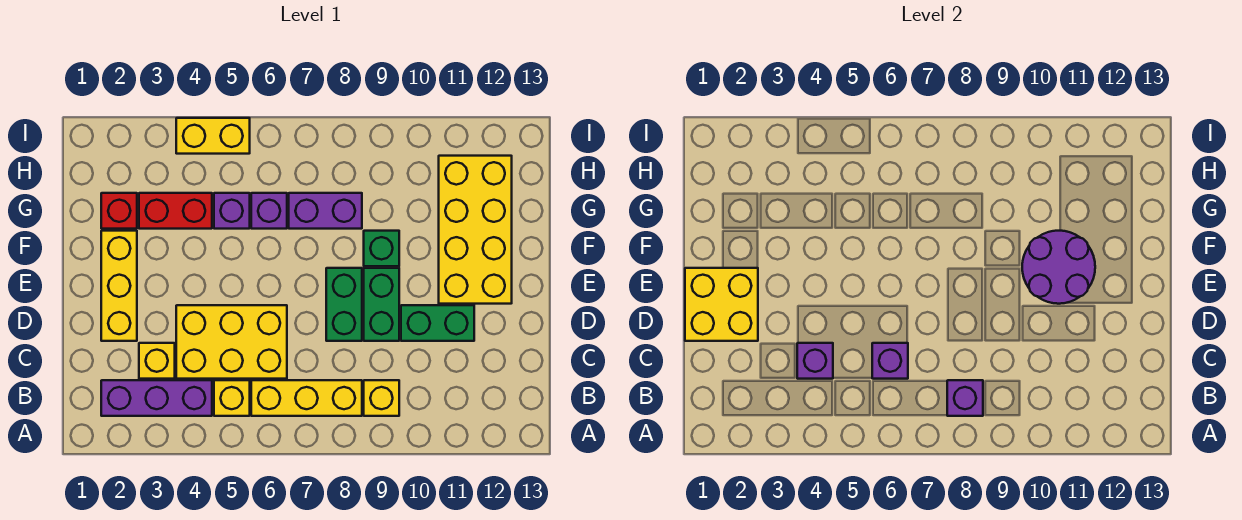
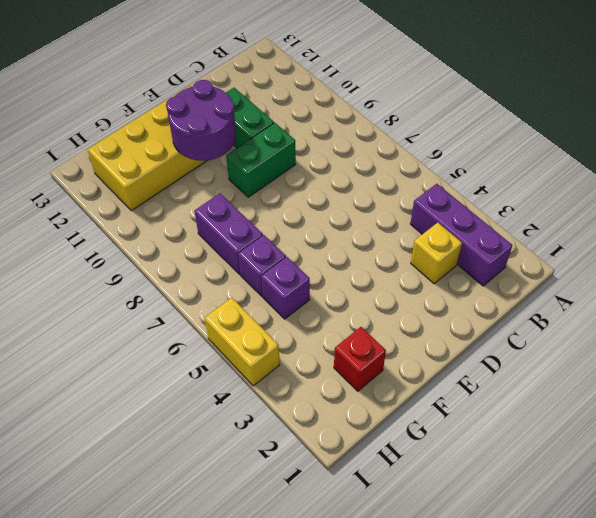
none -> yellow brick B5 level 1
none -> yellow brick B6:B8 level 1
none -> yellow brick B9 level 1

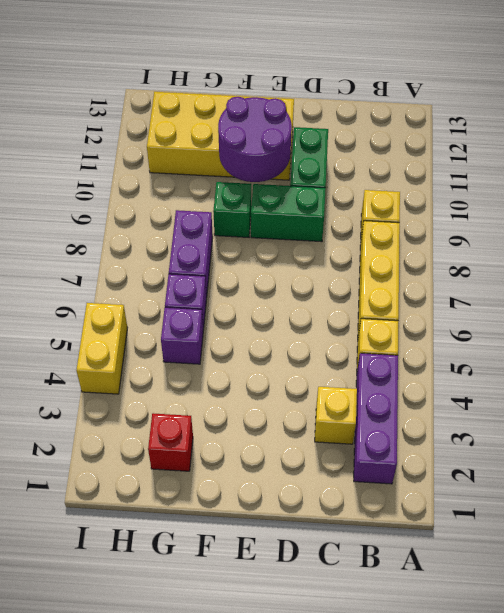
none -> yellow brick C4:D6 level 1
none -> yellow brick D2:F2 level 1
none -> green brick D8:E8 level 1

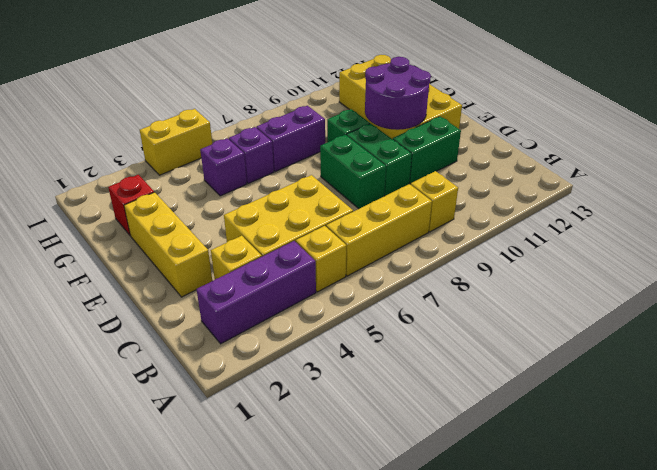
none -> red brick G3:G4 level 1
none -> purple brick B8 level 2
none -> purple brick C4 level 2

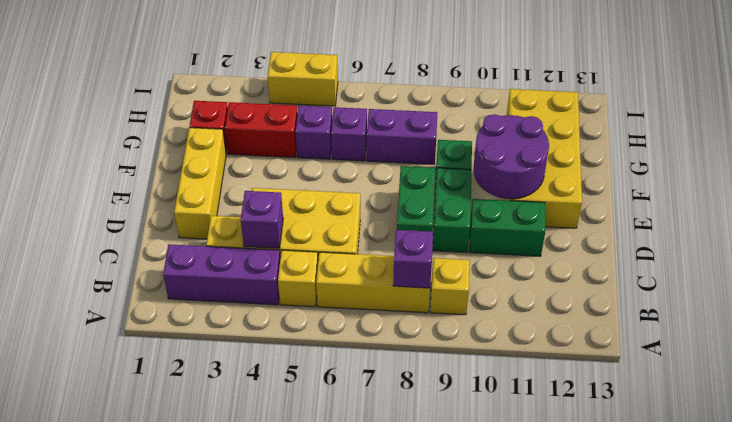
none -> purple brick C6 level 2
none -> yellow brick D1:E2 level 2

